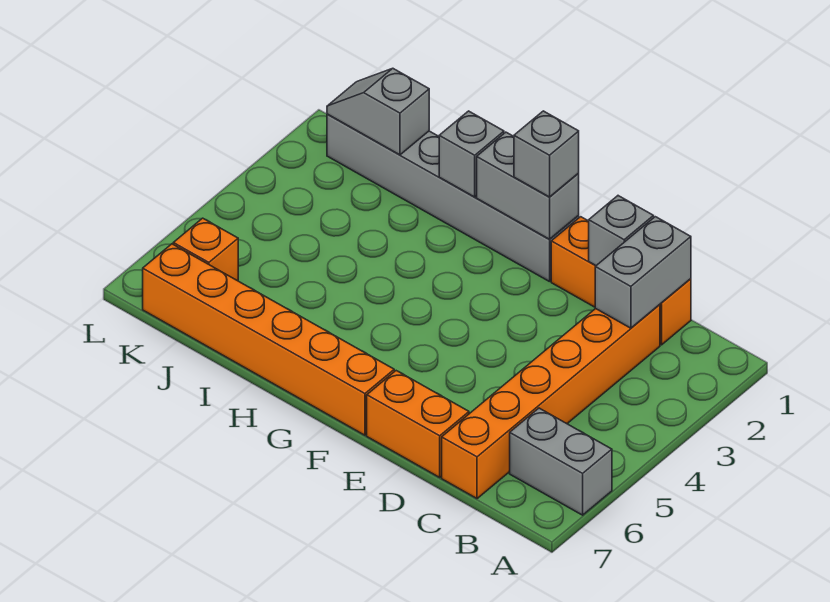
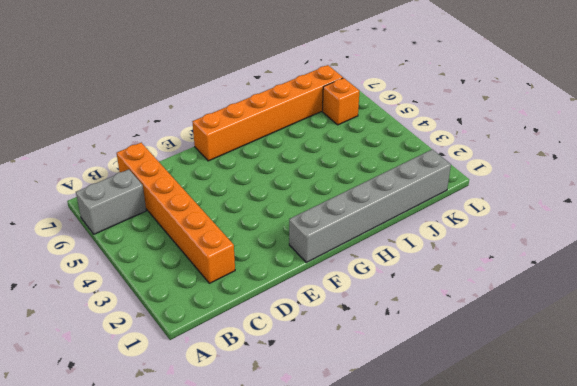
none -> orange brick C1:E1 level 1
none -> orange brick D7:E7 level 1
none -> grey brick C1:C2 level 2

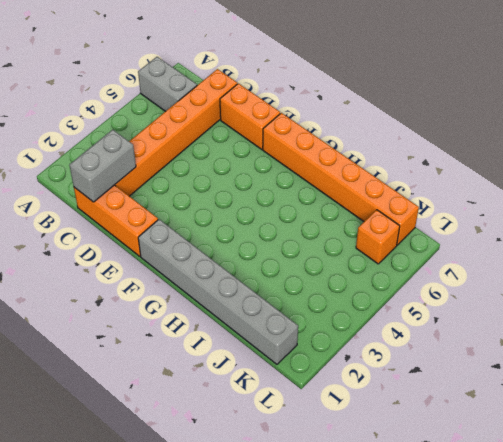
none -> grey brick D1 level 2
none -> grey brick F1:G1 level 2
none -> grey brick H1 level 2

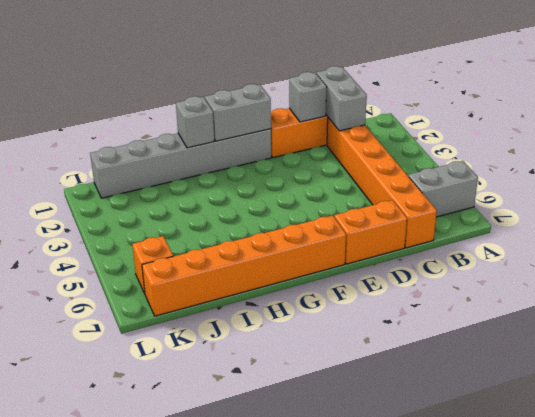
none -> grey slope J1:K1 level 2 top J
none -> grey brick F1 level 3

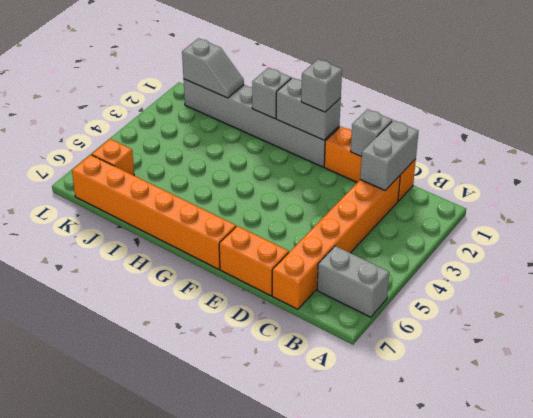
grey slope J1:K1 level 2 top K -> grey slope J1:K1 level 2 top J

